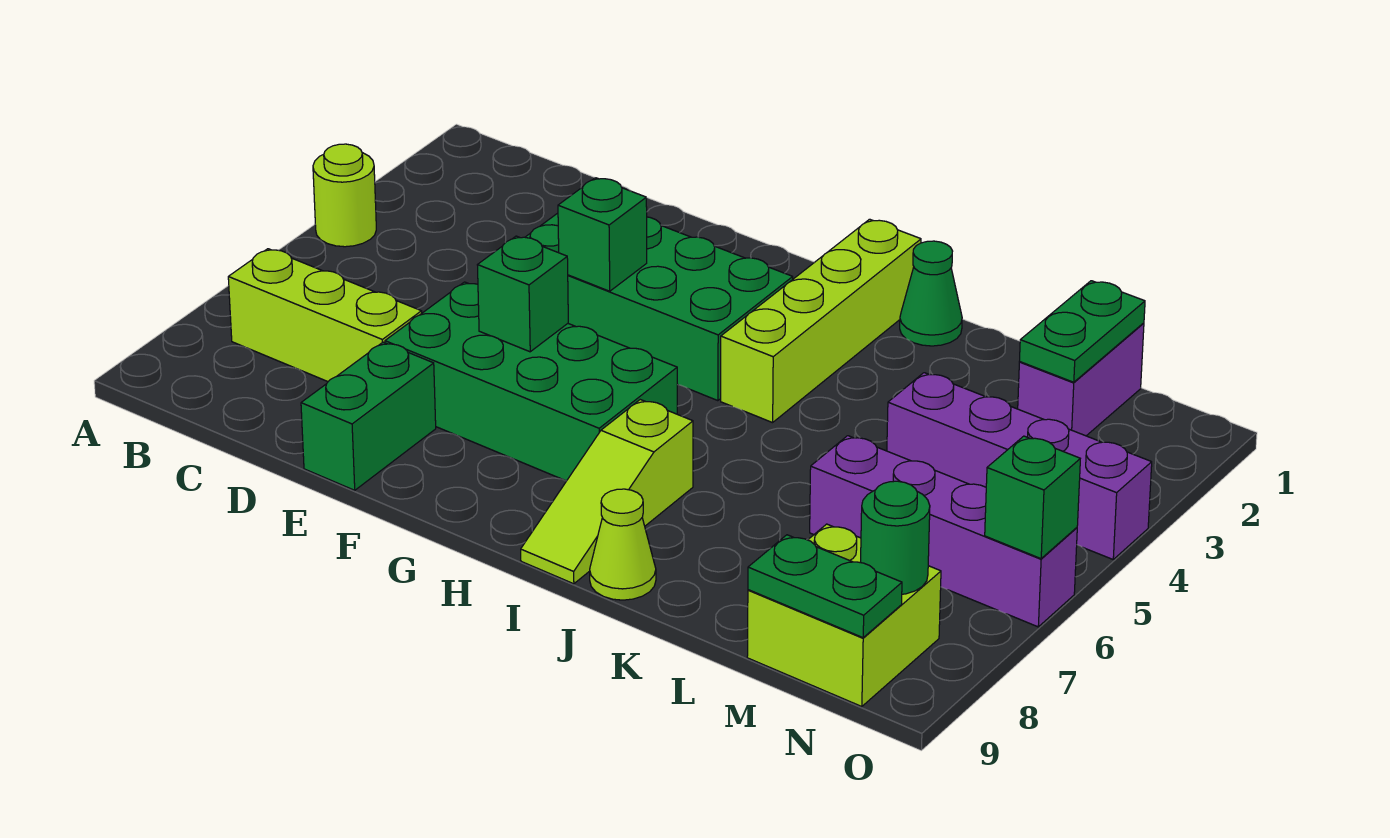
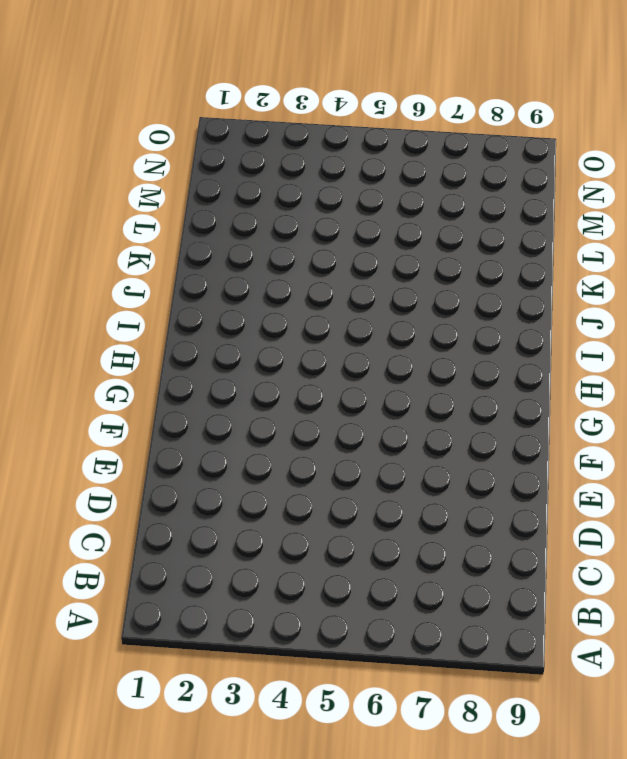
none -> lime round brick A4 level 1
none -> lime brick B7:D7 level 1
none -> green brick E3:H4 level 1

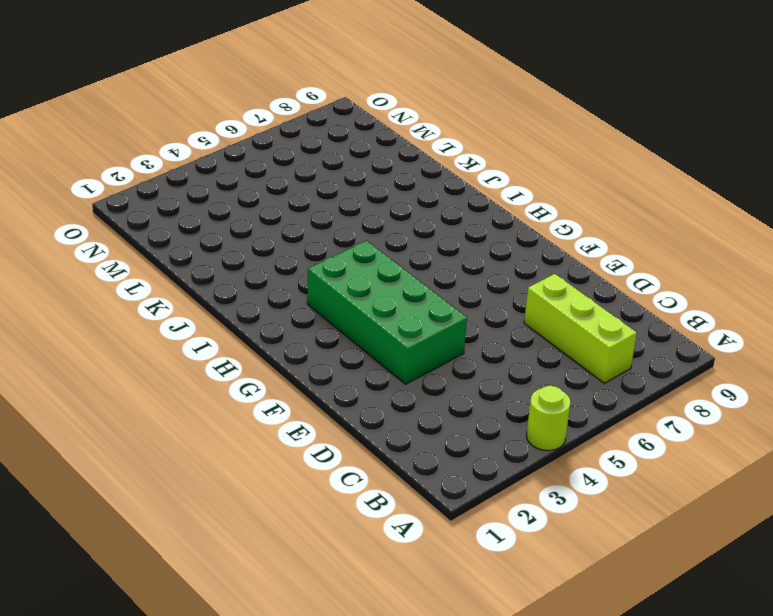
none -> green brick E6:H7 level 1
none -> green brick E8:E9 level 1
none -> lime brick I1:I4 level 1

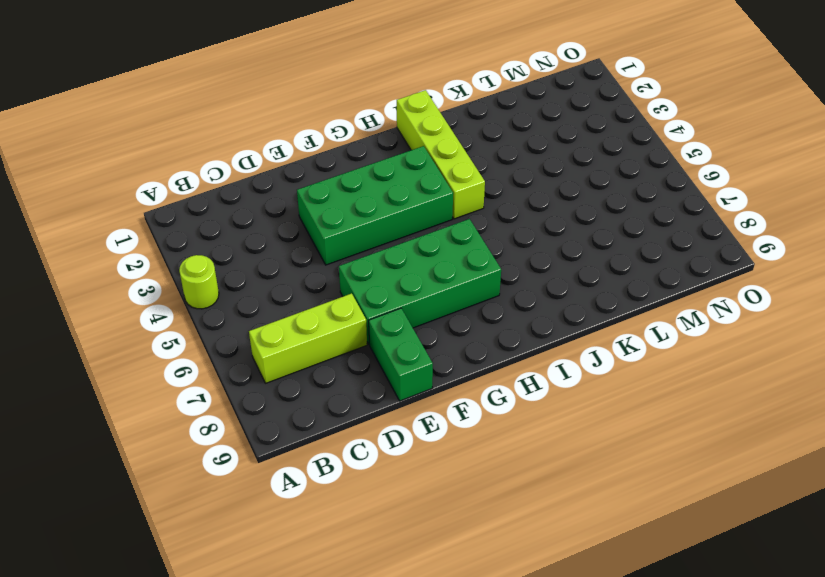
none -> lime slope I7:I9 level 1 top 7
none -> green cone J1 level 1
none -> lime cone J9 level 1

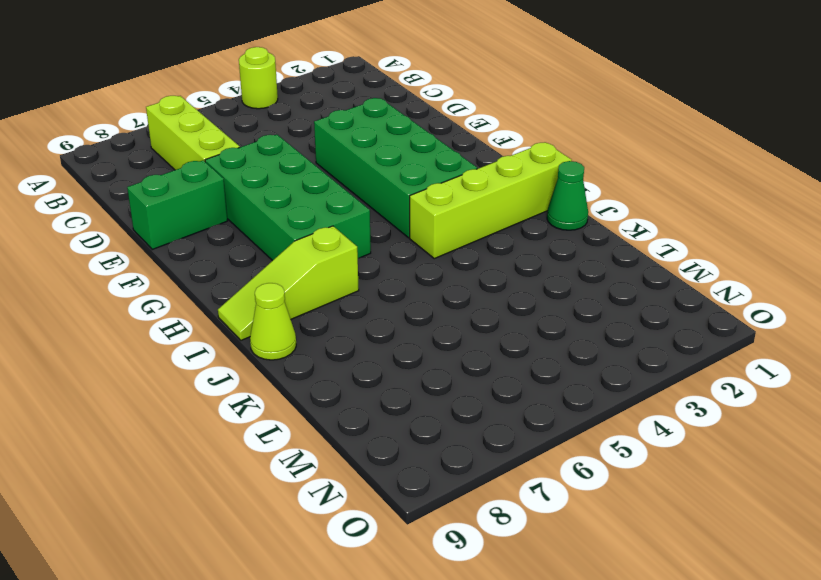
none -> purple brick L4:O4 level 1
none -> purple brick L6:O6 level 1
none -> purple brick M1:M2 level 1

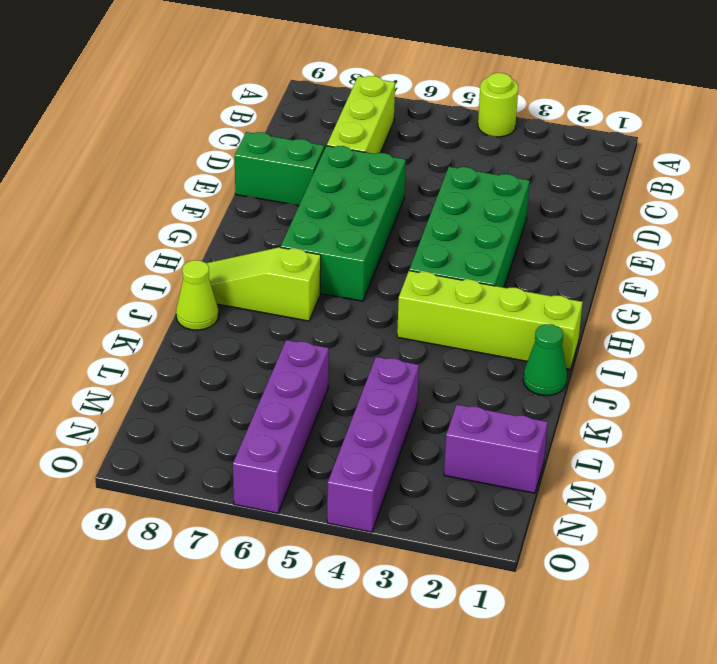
none -> lime brick M8:N9 level 1
none -> green brick F4 level 2
none -> green brick F6 level 2

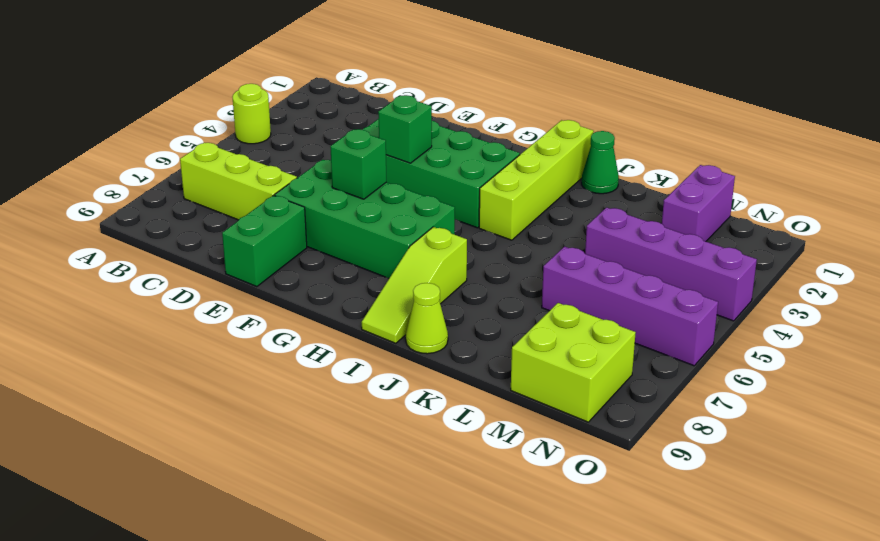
none -> green plate M1:M2 level 2
none -> green plate M9:N9 level 2
none -> green round brick N8 level 2

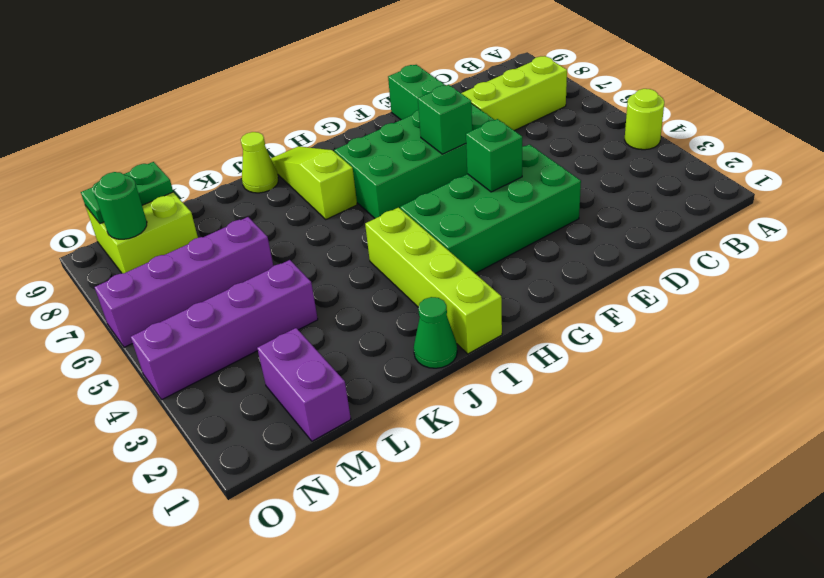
none -> green plate M1:M2 level 2
none -> green brick O6 level 2

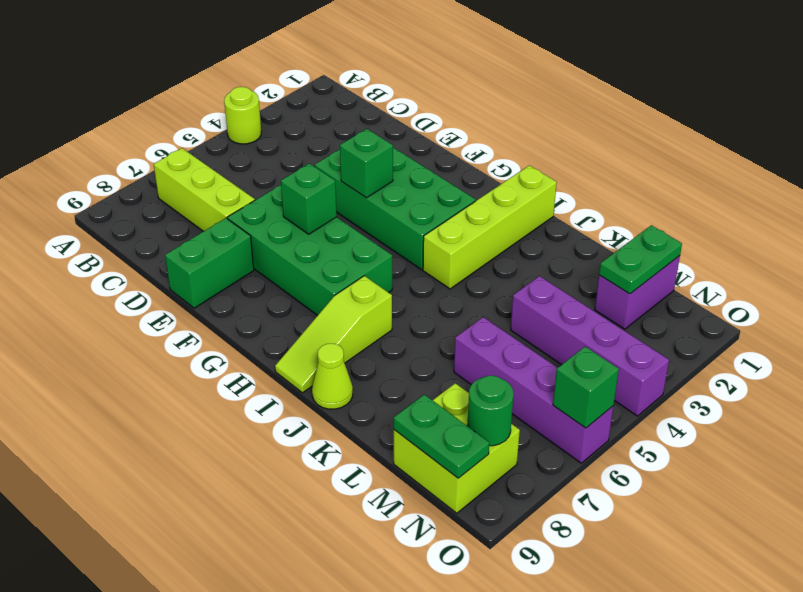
none -> green cone J1 level 1

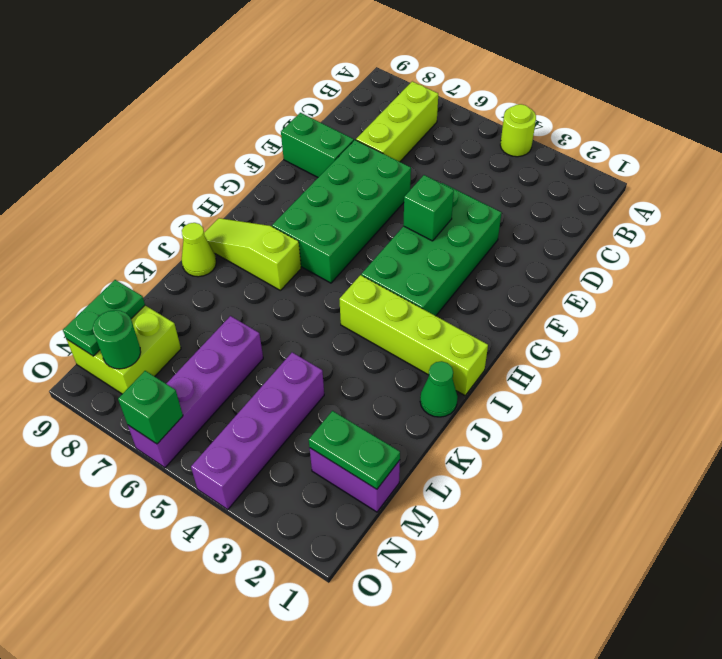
none -> green brick F6 level 2

